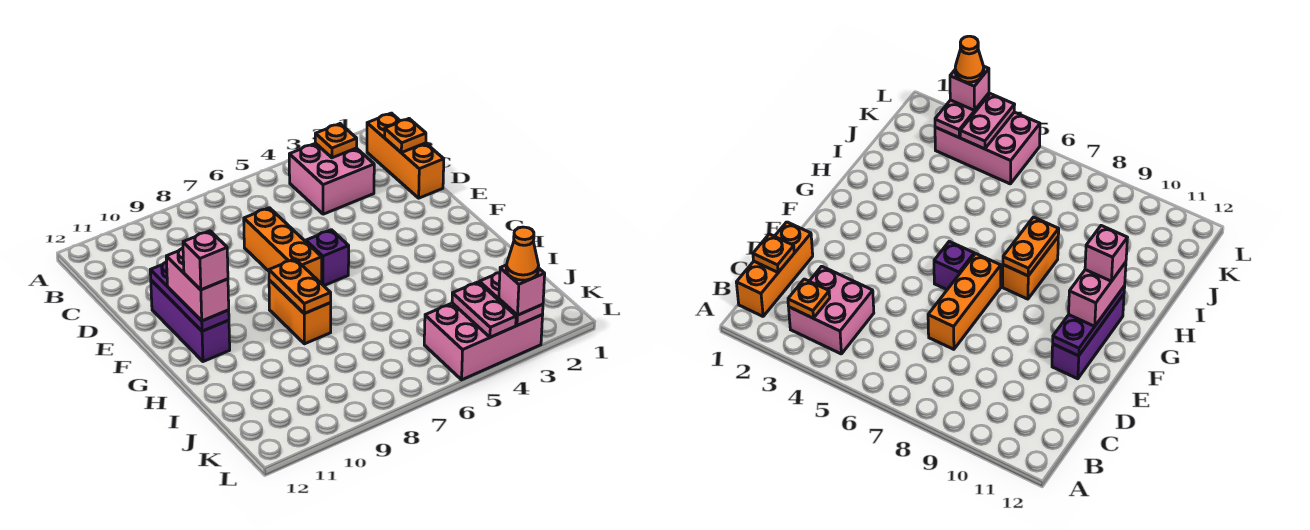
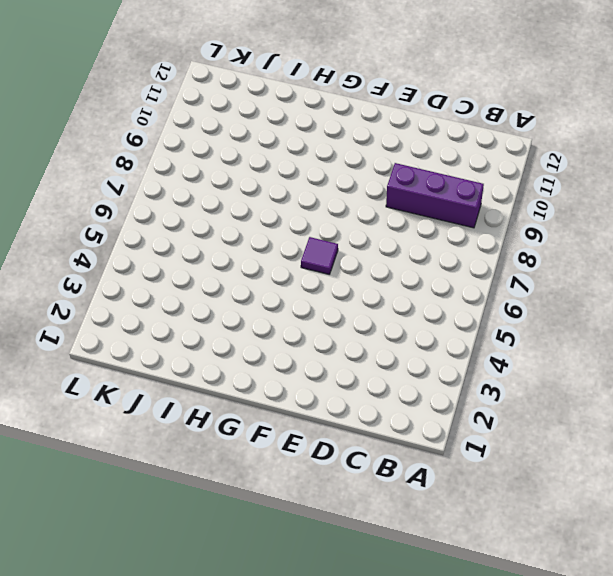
purple brick B9:D9 level 1 -> purple brick E11:G11 level 1
purple tile F6 level 1 -> purple brick F6 level 1
none -> orange brick B1:D1 level 1
none -> pink brick B3:C4 level 1
none -> orange brick D7:F7 level 1

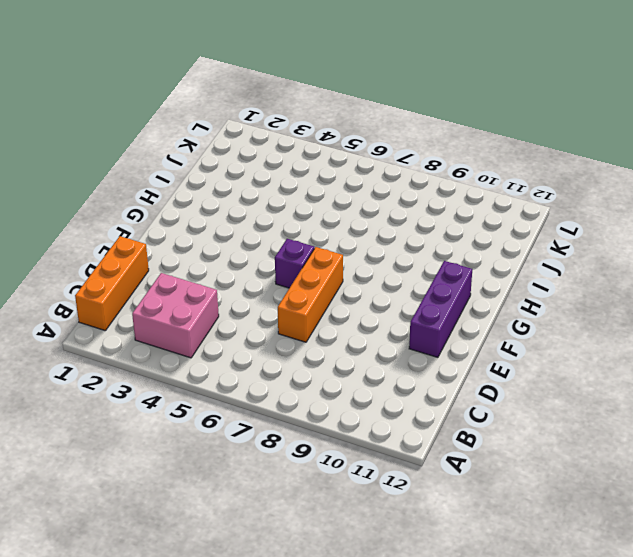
none -> orange brick G8:H8 level 1
none -> pink brick K3:L5 level 1
none -> orange plate B3 level 2

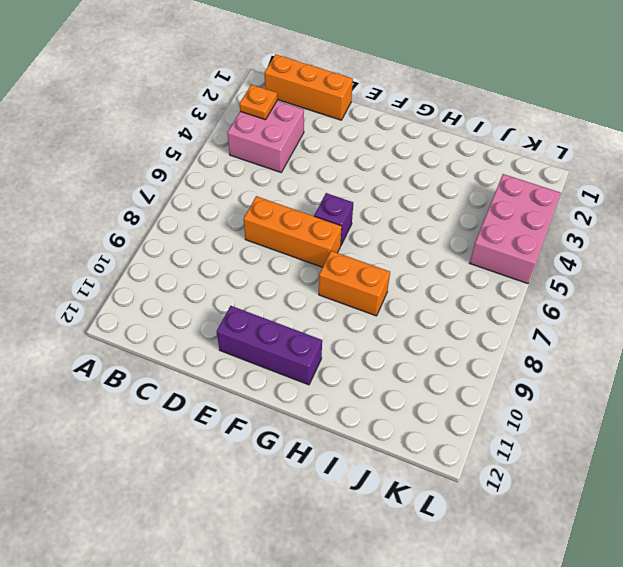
none -> orange plate C1 level 2
none -> purple plate E11:G11 level 2
none -> orange plate G8:H8 level 2

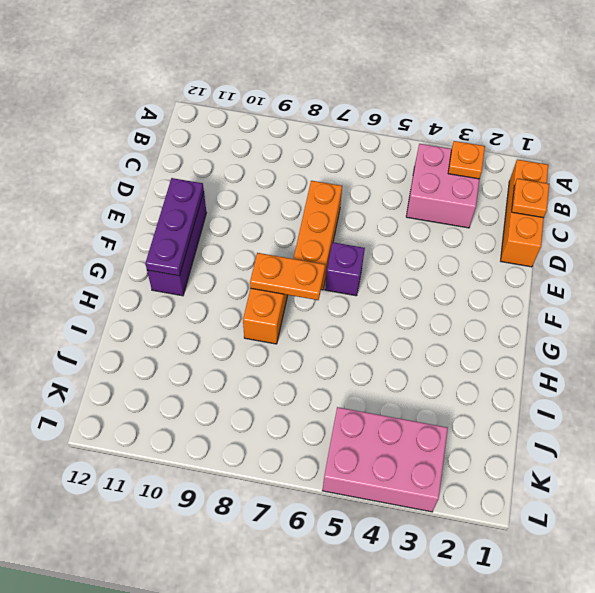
orange plate G7:G8 level 2 -> orange plate G8:H8 level 2
none -> pink plate K3:L3 level 2
none -> pink plate K4:L4 level 2
none -> pink brick F11:G11 level 3

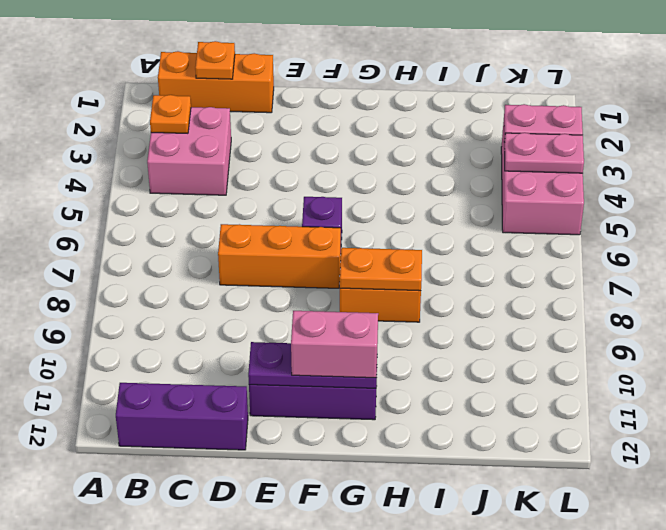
purple brick B12:D12 level 1 -> none
none -> pink brick L3 level 3
none -> pink brick G11 level 4
none -> orange cone L3 level 4

